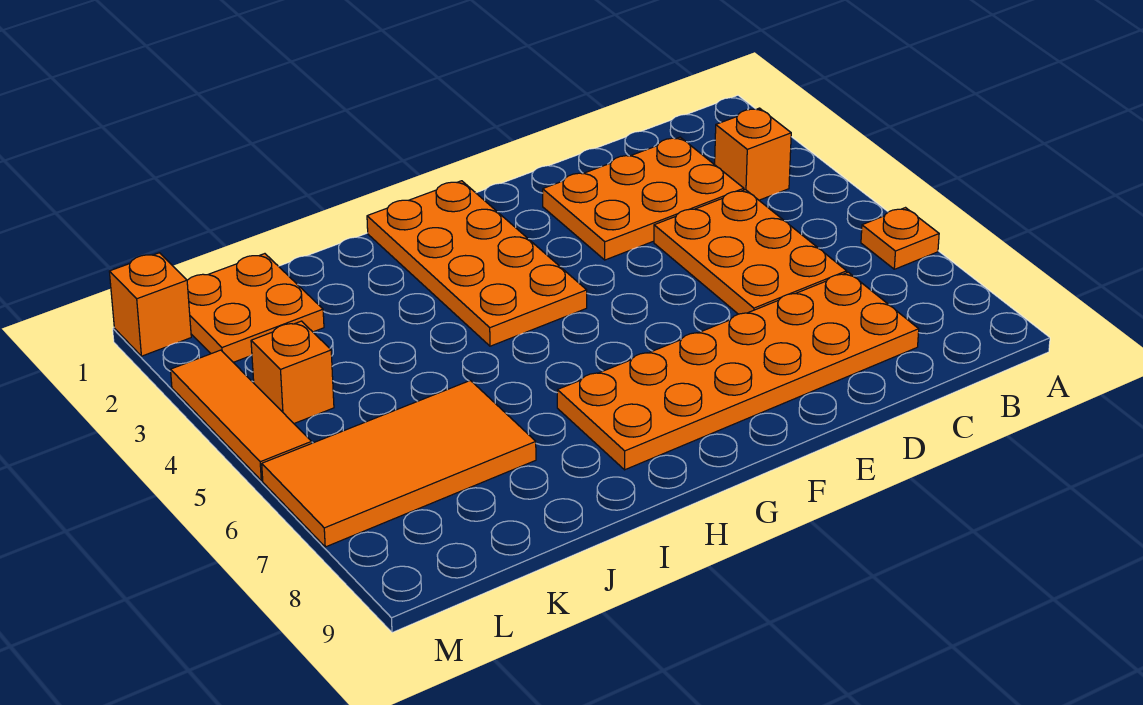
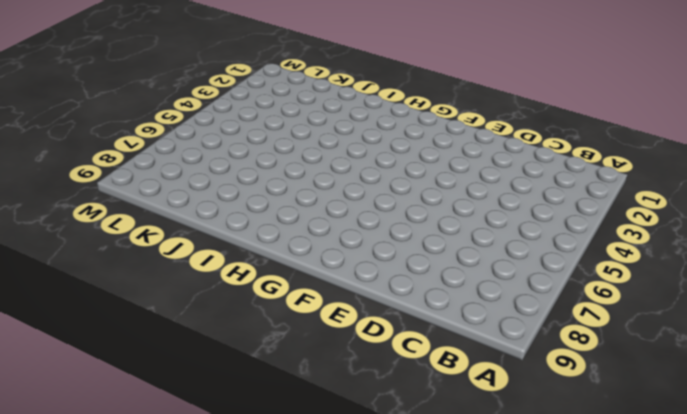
none -> orange plate A6 level 1
none -> orange brick B3 level 1

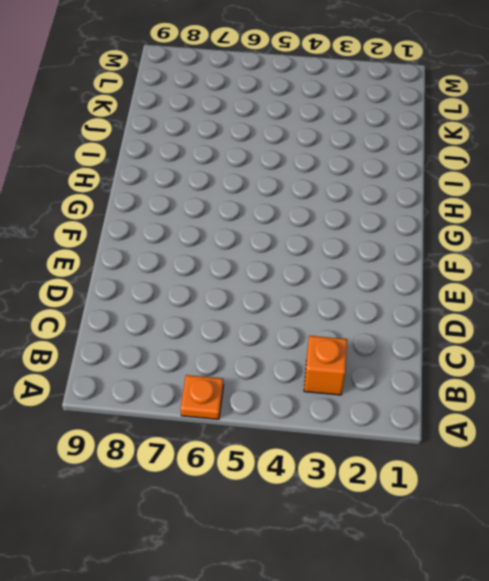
none -> orange plate C2:E3 level 1
none -> orange plate C4:D6 level 1

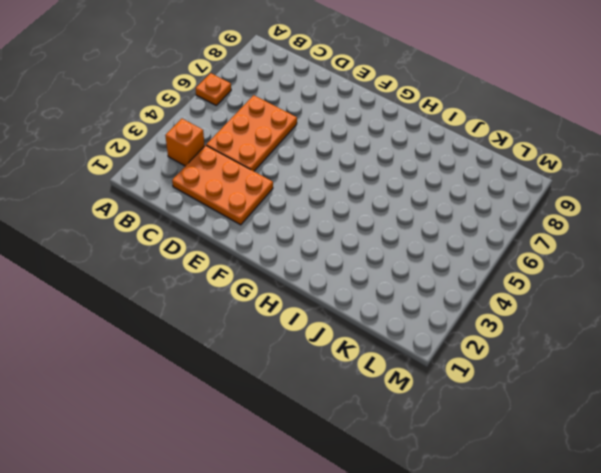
none -> orange plate C7:H8 level 1
none -> orange plate G1:H4 level 1

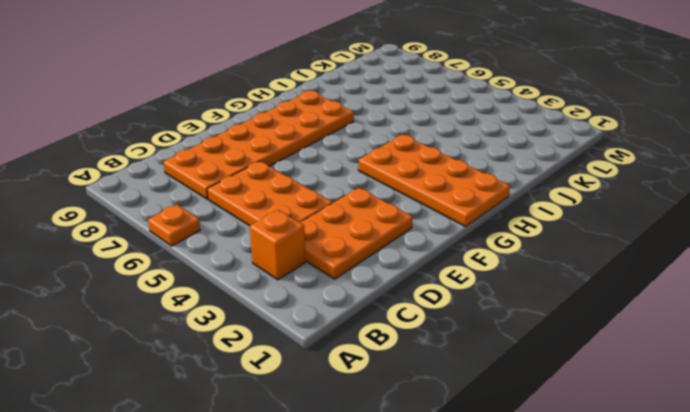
none -> orange tile J6:M7 level 1
none -> orange plate K1:L2 level 1

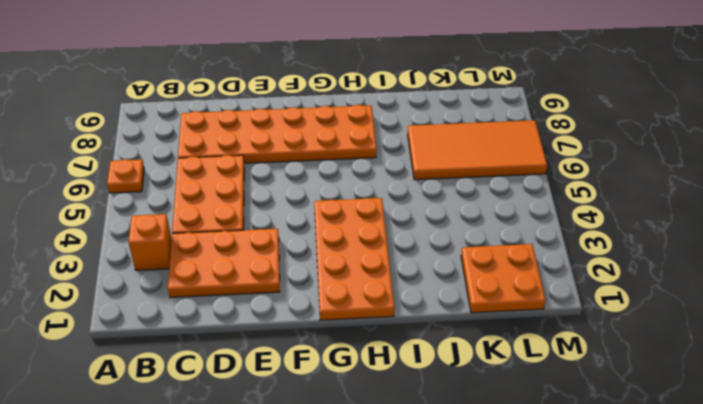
none -> orange brick L4 level 1
none -> orange brick M1 level 1

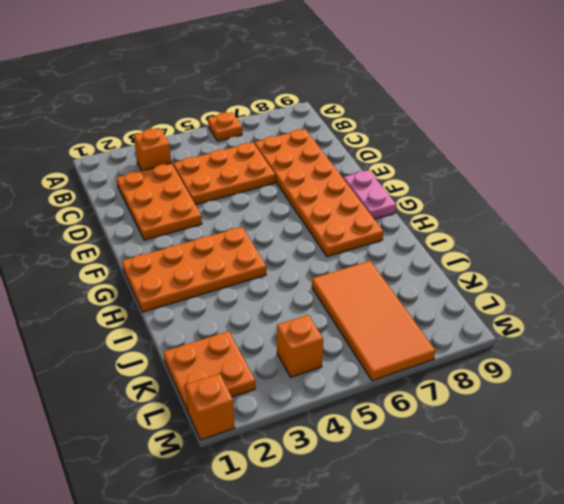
pink plate F9:G9 level 1 -> none
none -> orange tile M3:M5 level 1

